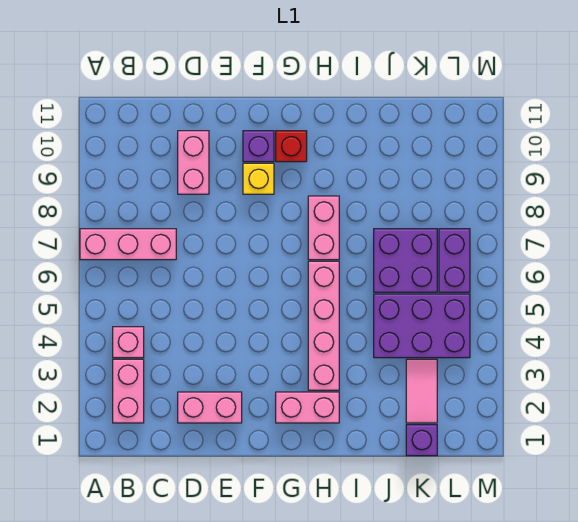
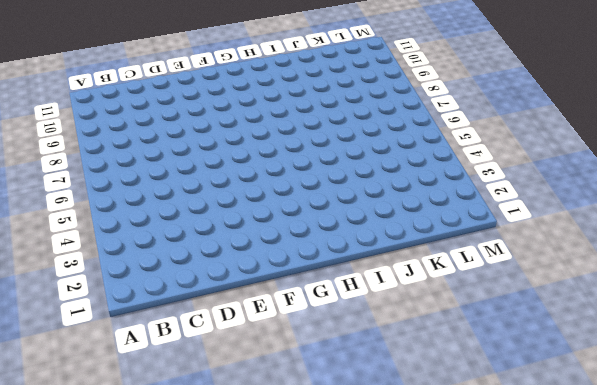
none -> pink brick A7:C7 level 1
none -> pink brick B2:B3 level 1
none -> pink brick B4 level 1

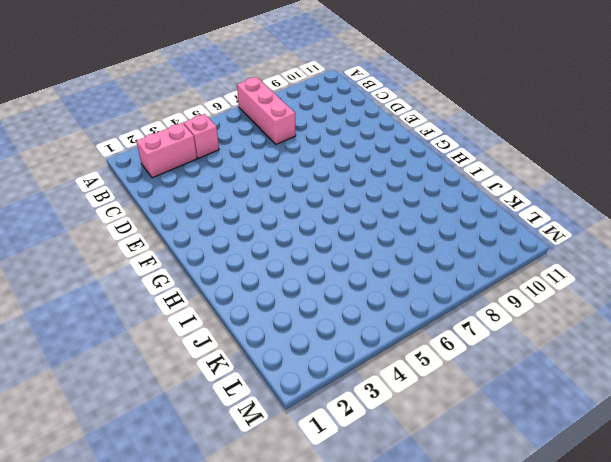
none -> pink brick D2:E2 level 1
none -> pink brick D9:D10 level 1
none -> yellow brick F9 level 1

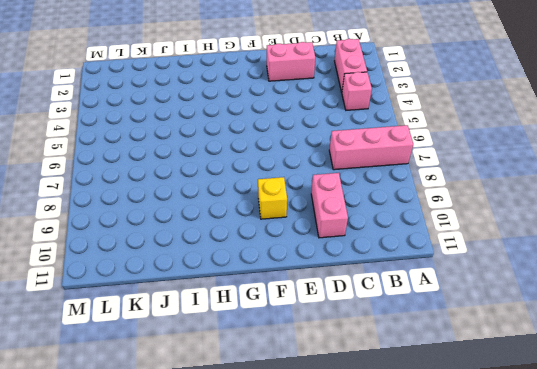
none -> purple brick F10 level 1
none -> pink brick G2:H2 level 1
none -> red brick G10 level 1

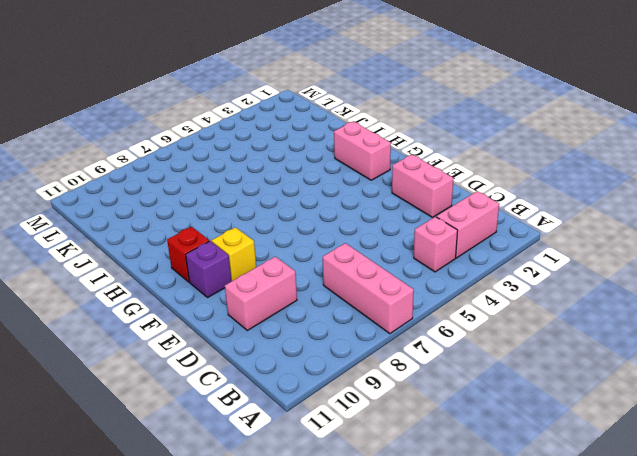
none -> pink brick H3:H6 level 1
none -> pink brick H7:H8 level 1
none -> purple brick J4:L5 level 1

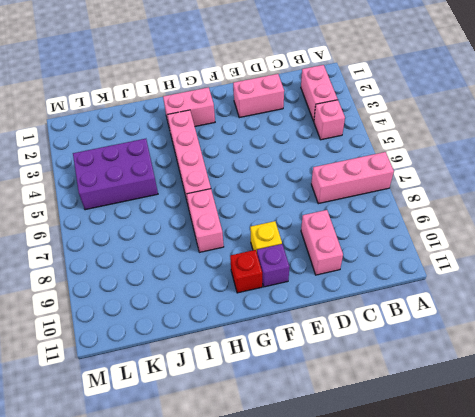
none -> purple brick J6:K7 level 1
none -> purple brick K1 level 1
none -> pink tile K2:K3 level 1

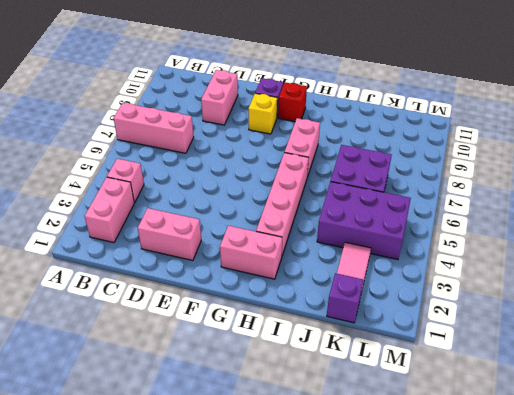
none -> purple brick L6:L7 level 1

